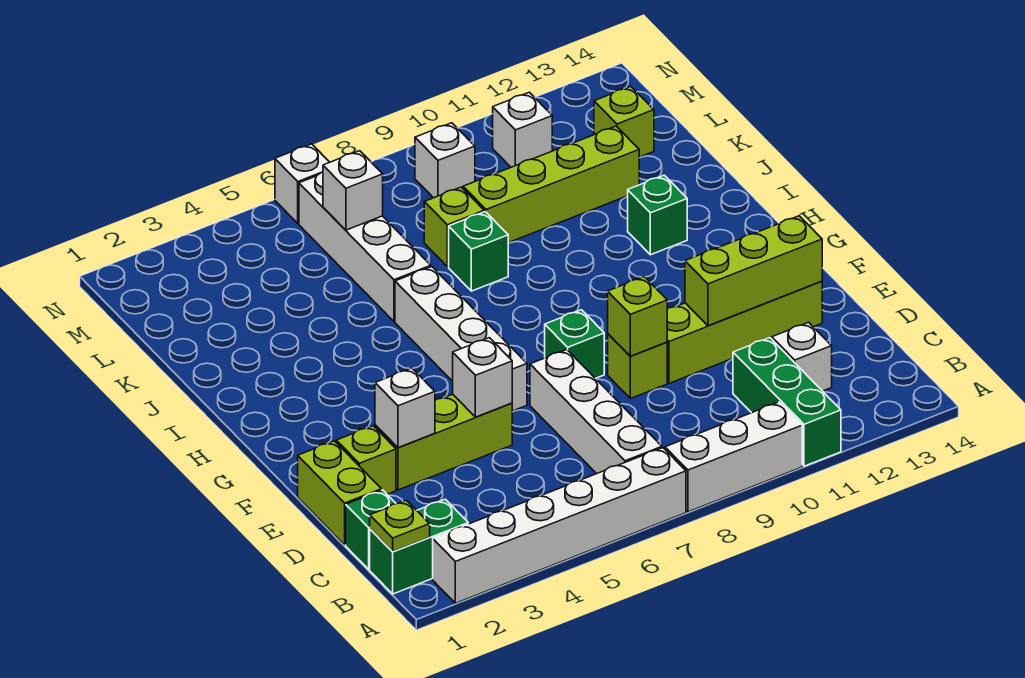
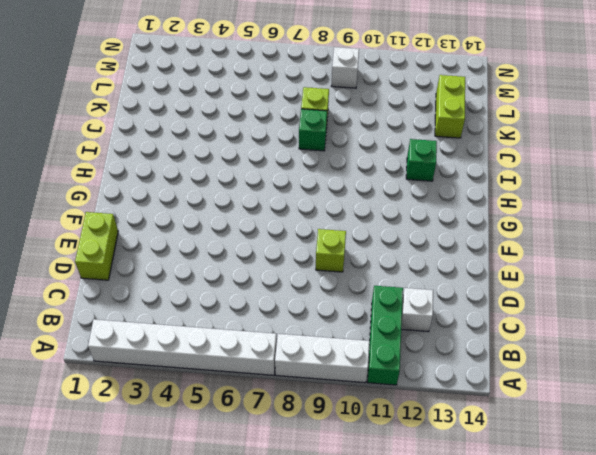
lime brick K13:L13 level 1 -> lime brick L13 level 1
none -> green brick B1:B2 level 1
none -> white brick B7:E7 level 1
none -> green brick C1 level 1

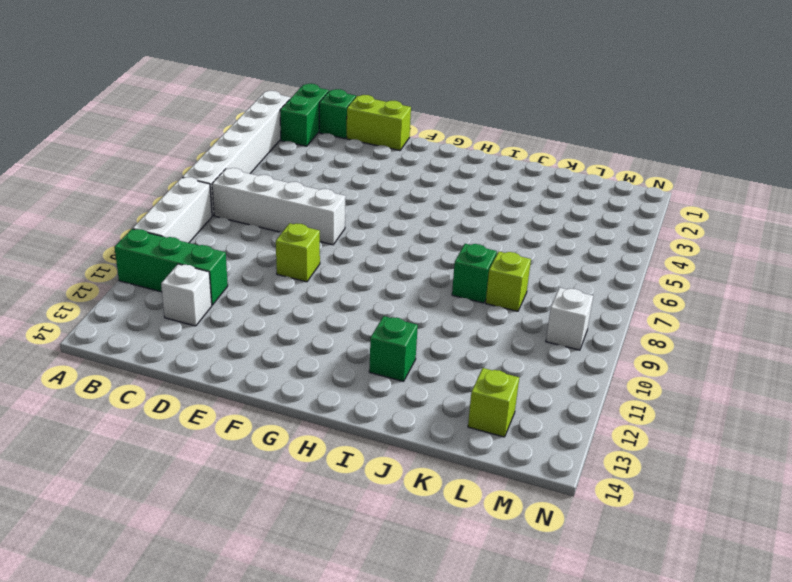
none -> lime brick E2 level 1
none -> lime brick E3:E5 level 1
none -> lime brick E10:E13 level 1

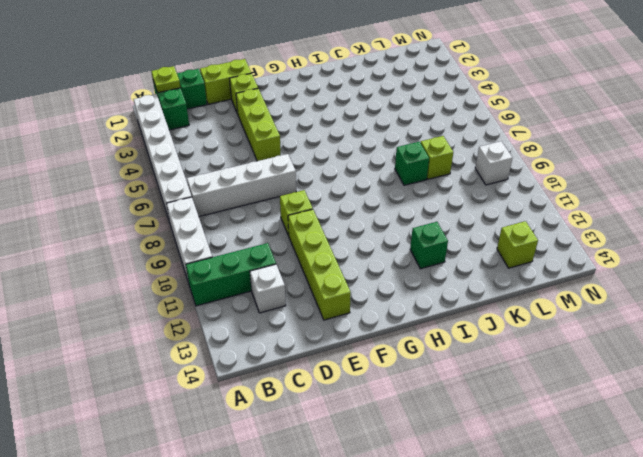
none -> white brick F6:I6 level 1
none -> green brick F8 level 1
none -> white brick J6:M6 level 1

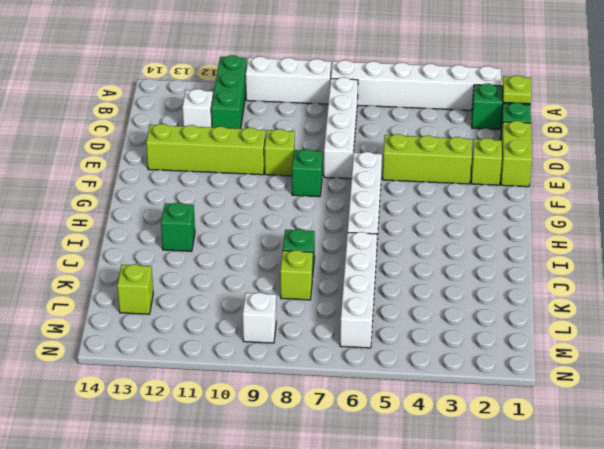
none -> lime brick K9:K12 level 1
none -> white brick M11 level 1
none -> white brick N6 level 1

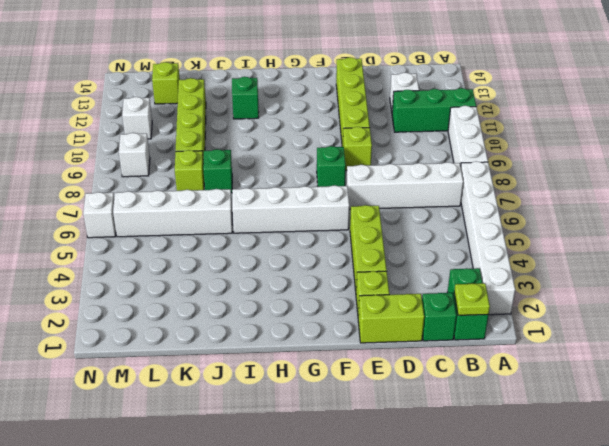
none -> white brick E3 level 2
none -> white brick E5 level 2
none -> lime brick E9 level 2

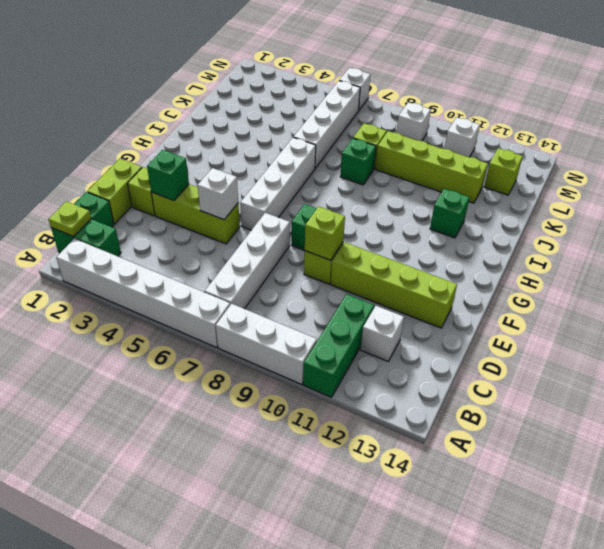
green brick E3 level 2 -> white brick E3 level 2
none -> lime brick E11:E13 level 2
none -> white brick L6 level 2

